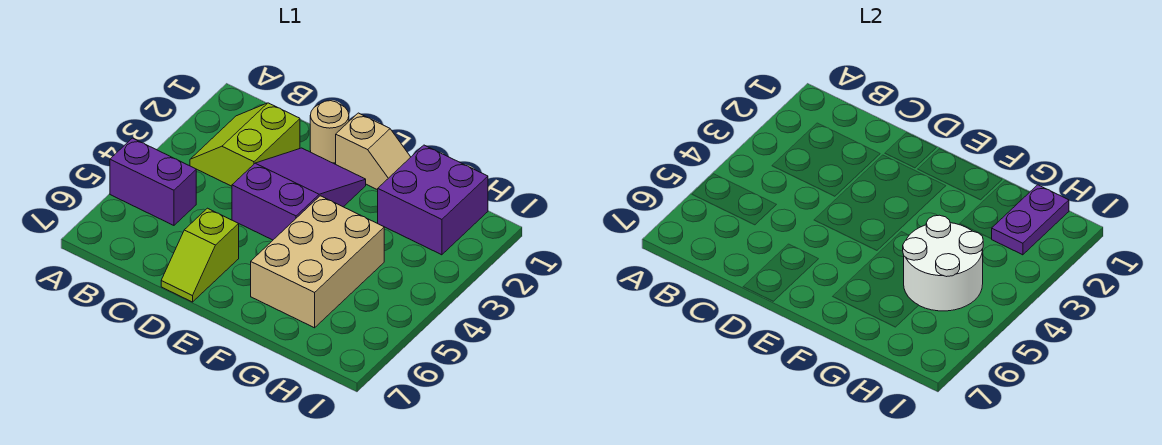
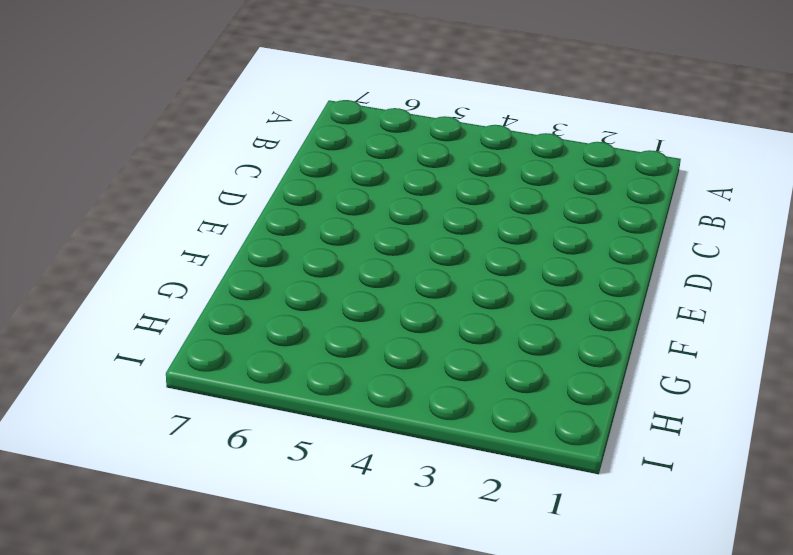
none -> purple brick A5:B5 level 1
none -> lime slope B2:C3 level 1 top C

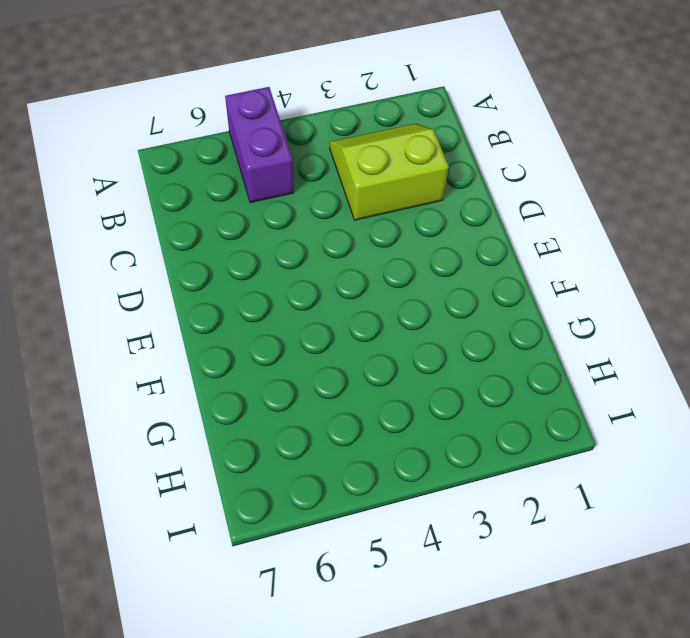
none -> tan round brick D1 level 1
none -> purple slope D2:E4 level 1 top 4

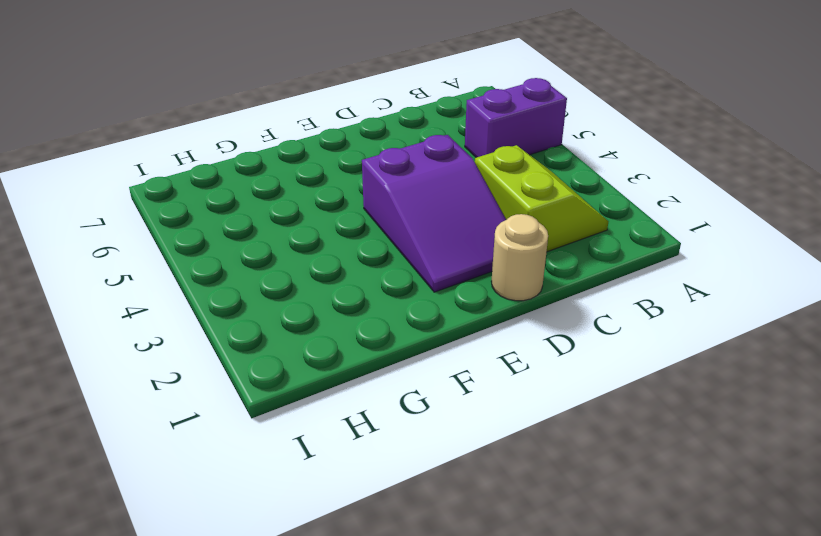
none -> lime slope D6:D7 level 1 top 6
none -> tan slope E1:F1 level 1 top E

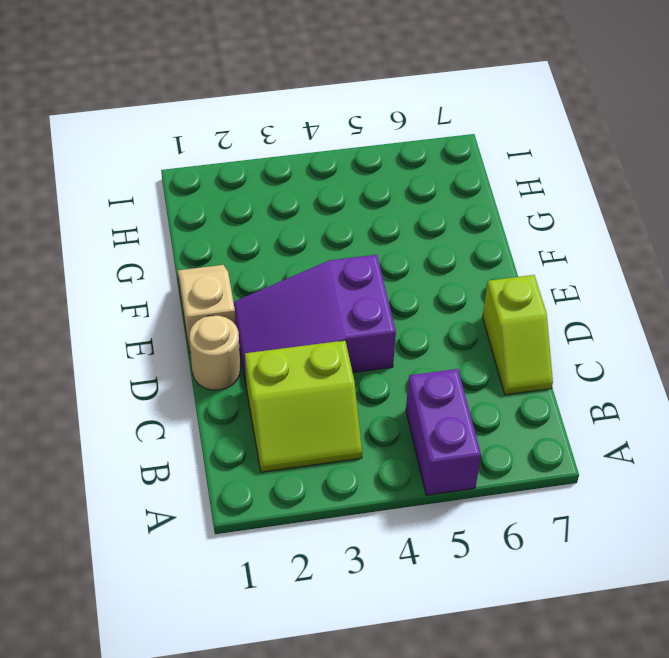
lime slope C7:D7 level 1 top D -> lime slope D6:D7 level 1 top 6
none -> tan brick F4:G6 level 1
none -> purple brick G1:H2 level 1

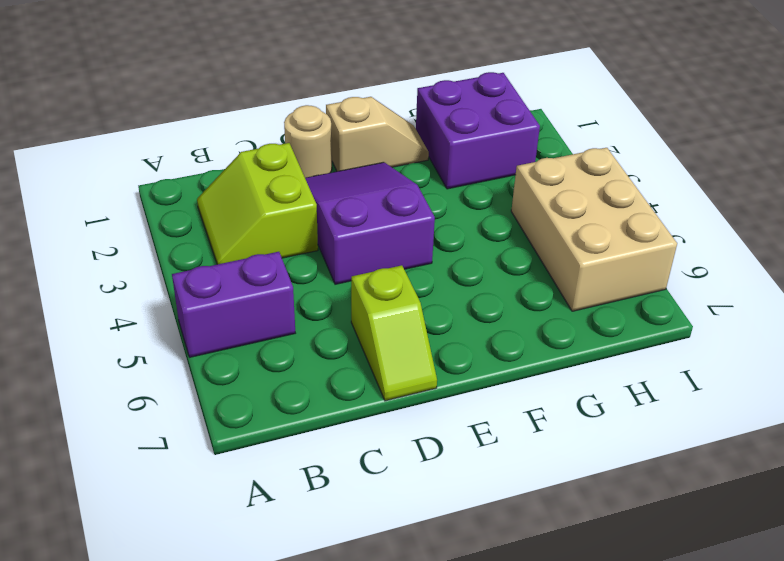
tan brick H4:I6 level 1 -> tan brick F4:G6 level 1
none -> white round brick G4:H5 level 2
none -> purple plate H1:H2 level 2

